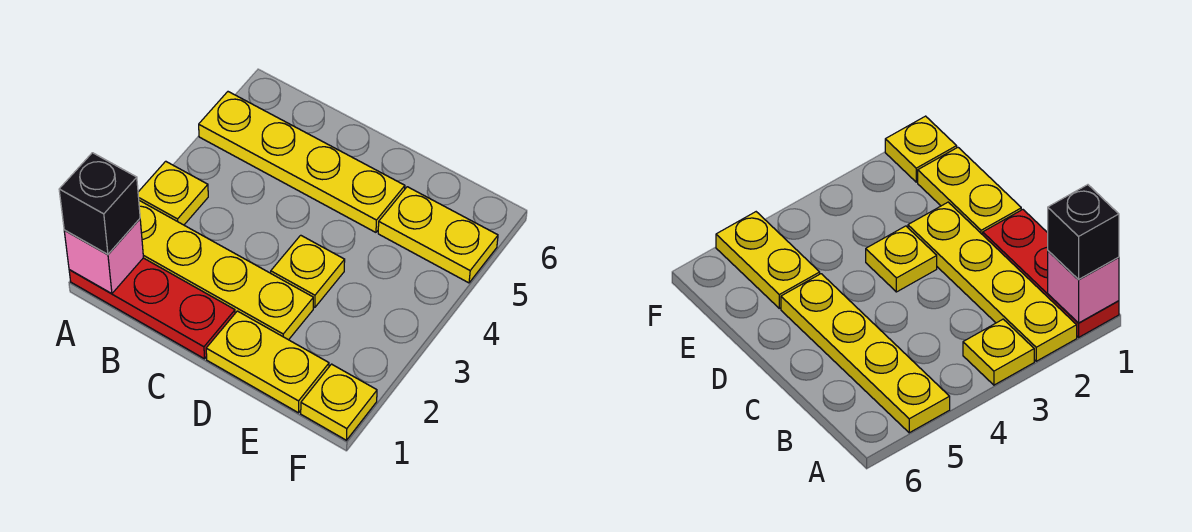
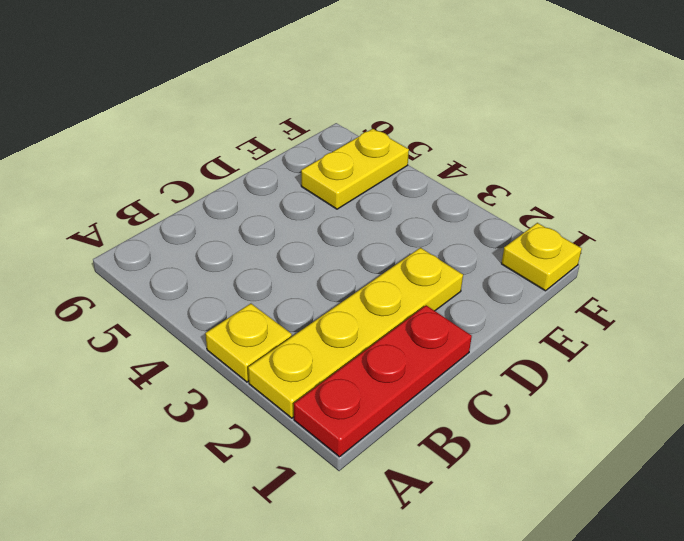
none -> yellow plate A5:D5 level 1
none -> yellow plate D1:E1 level 1

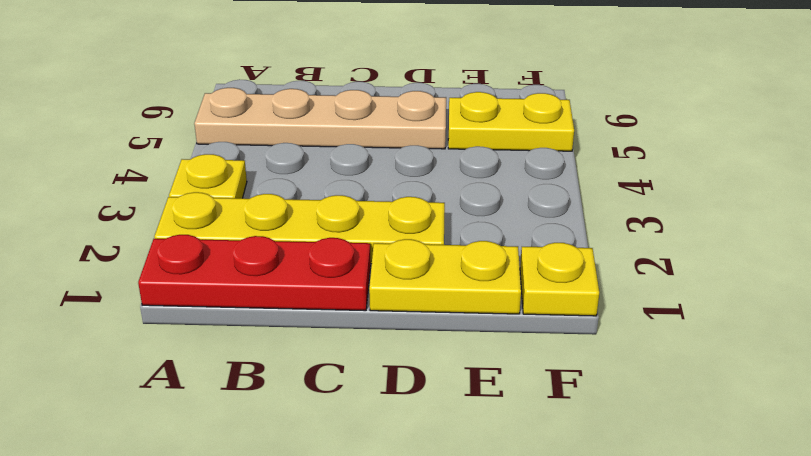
tan plate A5:D5 level 1 -> yellow plate A5:D5 level 1
none -> yellow plate D3 level 1
none -> pink brick A1 level 2

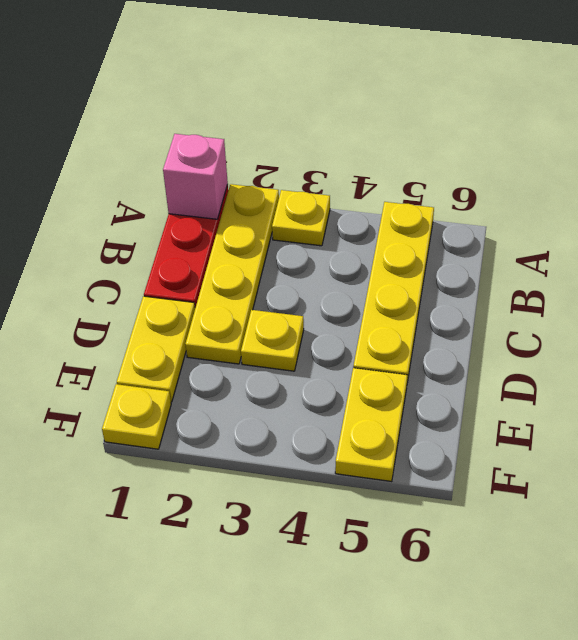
none -> black brick A1 level 3

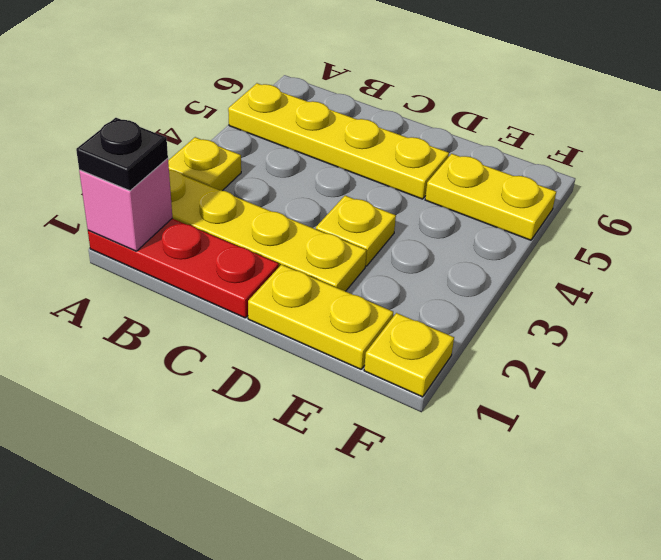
black plate A1 level 3 -> black brick A1 level 3

